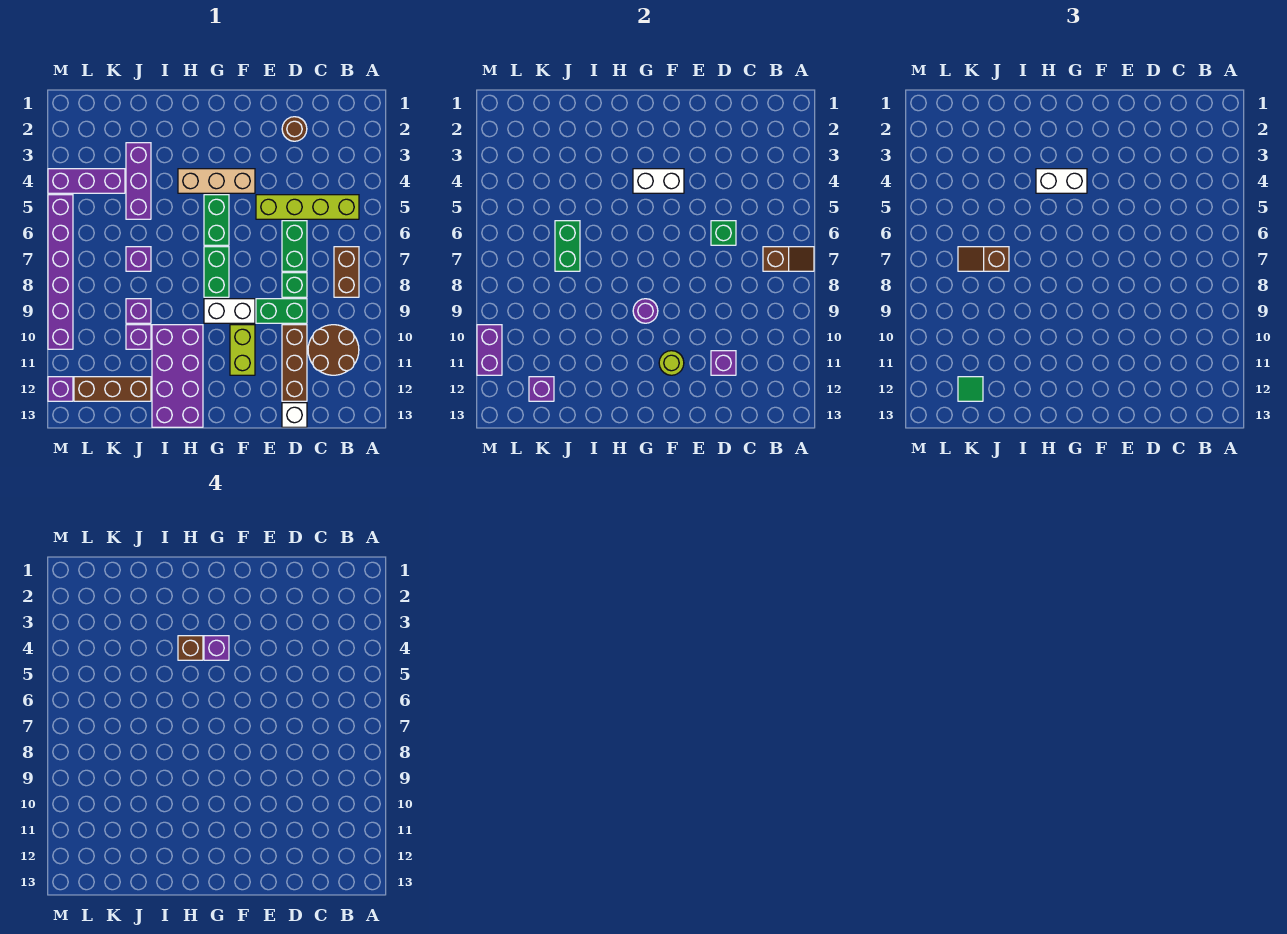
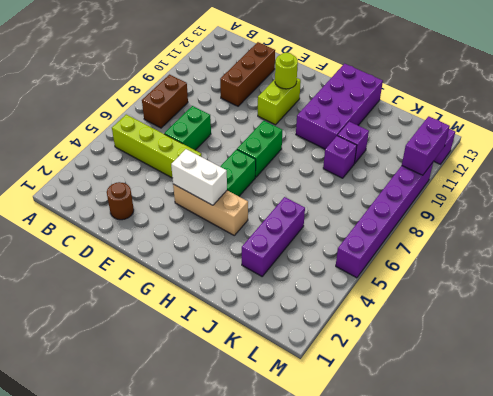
none -> brown round brick B10:C11 level 1
none -> green brick D8 level 1
none -> green brick D9:E9 level 1
none -> white brick D13 level 1

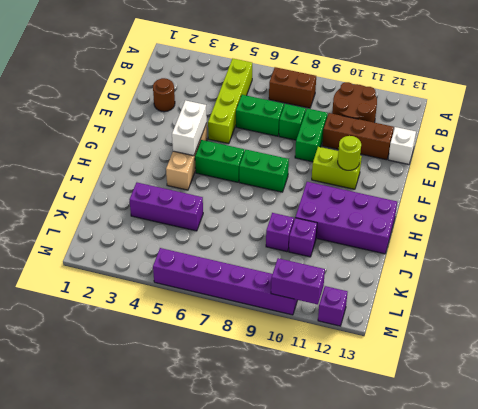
none -> white brick F9:G9 level 1
none -> purple brick J7 level 1
none -> brown brick J12:L12 level 1
none -> purple brick K4:M4 level 1

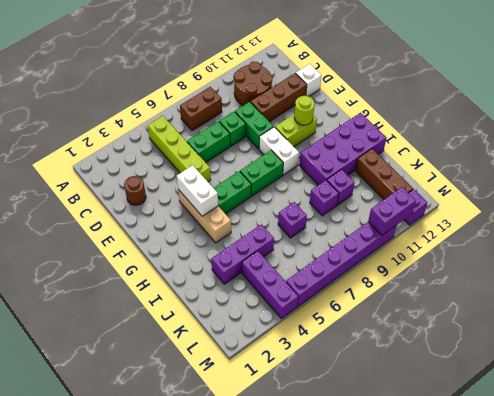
none -> brown slope A7:B7 level 2 top B
none -> green brick D6 level 2
none -> purple brick D11 level 2
none -> purple round brick G9 level 2

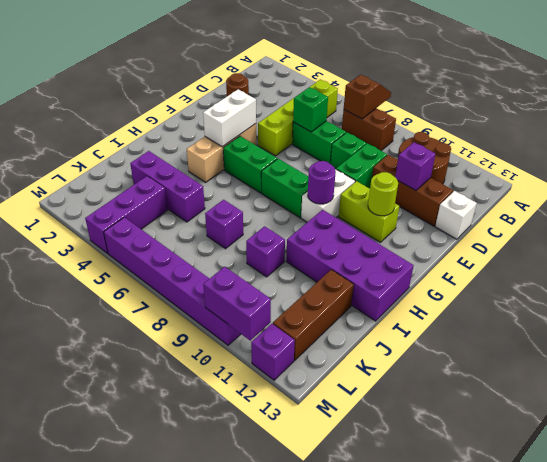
none -> purple brick J10 level 1
none -> green brick J6:J7 level 2
none -> purple brick K12 level 2
none -> white brick G4:H4 level 3

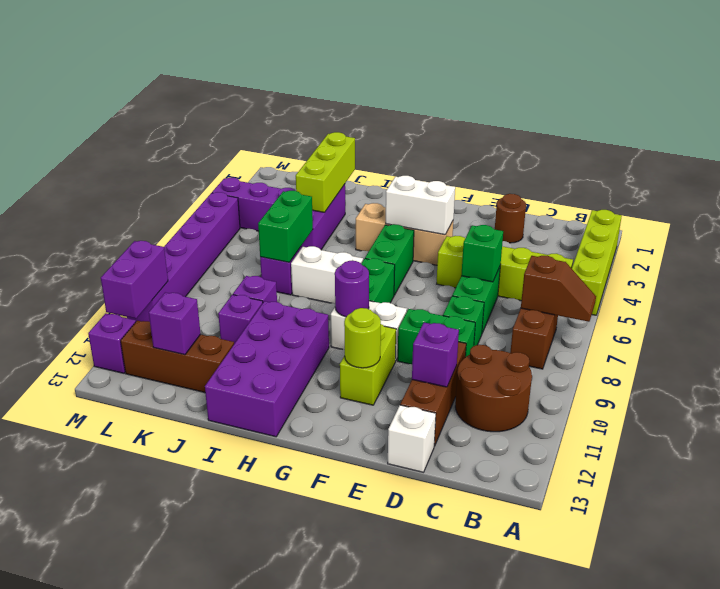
lime brick A2:A5 level 1 -> none
white brick H7:I7 level 1 -> white brick G4:H4 level 3
lime brick J2:J4 level 2 -> none
none -> brown slope J7:K7 level 3 top J
none -> green tile K12 level 3
none -> purple brick G4 level 4
none -> brown brick H4 level 4

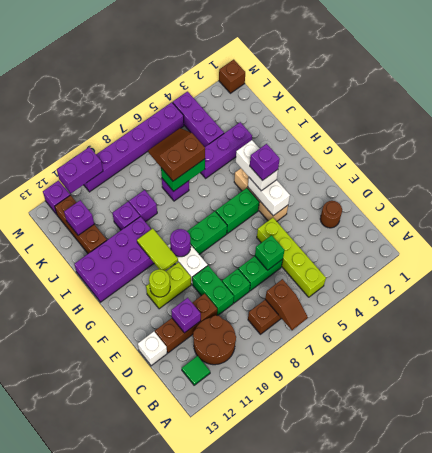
green tile B12 level 1 -> green tile K12 level 3
lime tile G10:H10 level 2 -> none
brown slope J6:K7 level 3 top J -> brown slope J7:K7 level 3 top J
brown brick M1 level 1 -> brown brick H4 level 4

